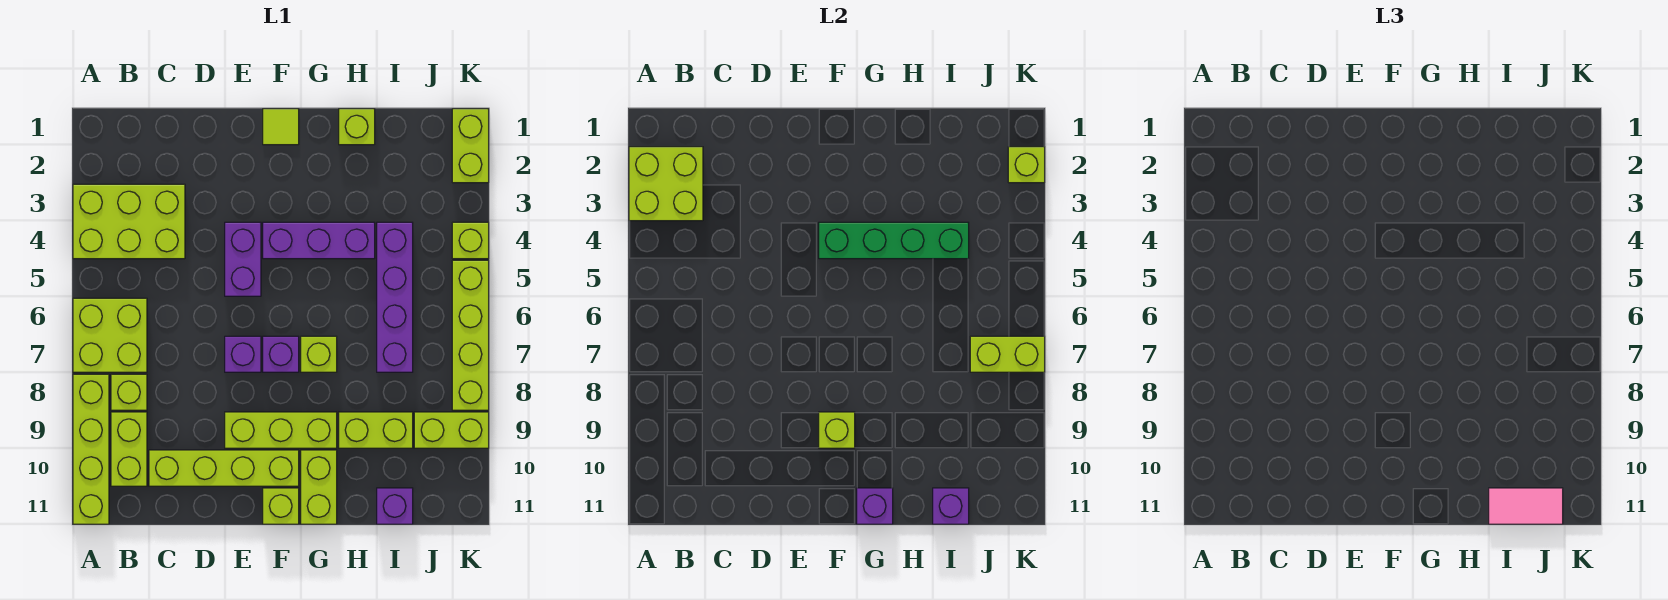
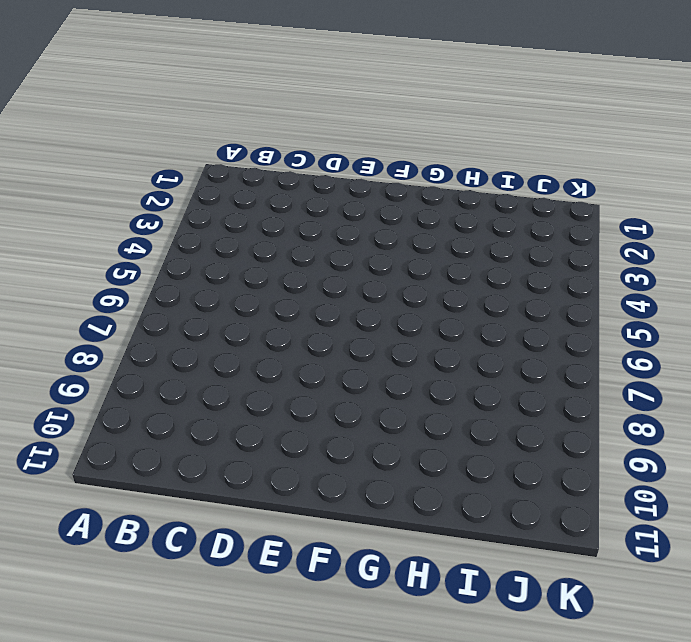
none -> lime brick A3:C4 level 1
none -> lime brick A6:B7 level 1
none -> lime brick A8:A11 level 1
none -> lime brick B8 level 1

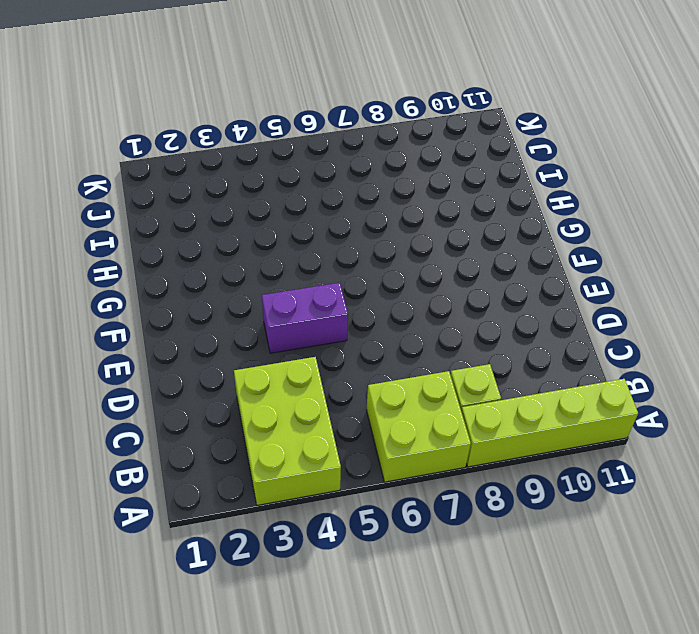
none -> lime brick B9:B10 level 1
none -> lime brick C10:F10 level 1
none -> purple brick E7 level 1
none -> lime brick E9:G9 level 1

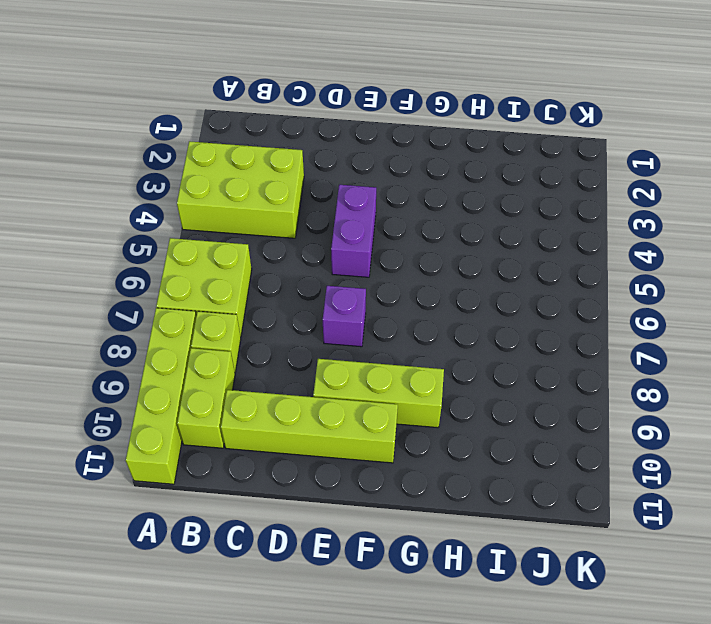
none -> lime tile F1 level 1
none -> purple brick F4:H4 level 1
none -> purple brick F7 level 1
none -> lime brick F11 level 1

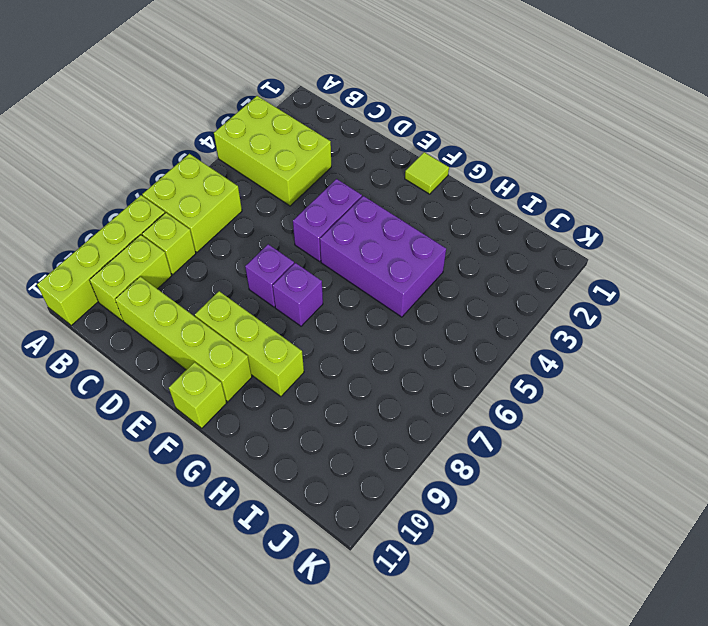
purple brick F4:H5 level 1 -> purple brick F4:H4 level 1
none -> lime brick G7 level 1
none -> lime brick G10:G11 level 1
none -> lime brick H1 level 1
none -> lime brick H9:I9 level 1

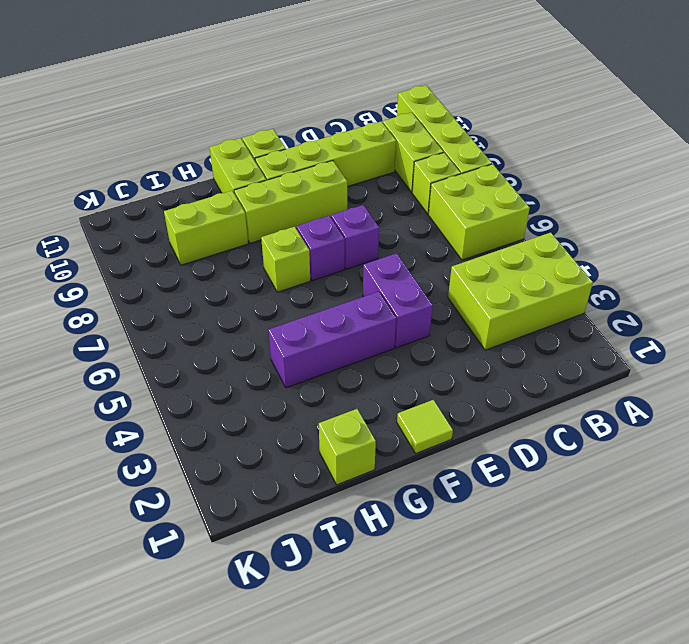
none -> purple brick I4:I7 level 1
none -> purple brick I11 level 1
none -> lime brick J9:K9 level 1
none -> lime brick K1:K2 level 1

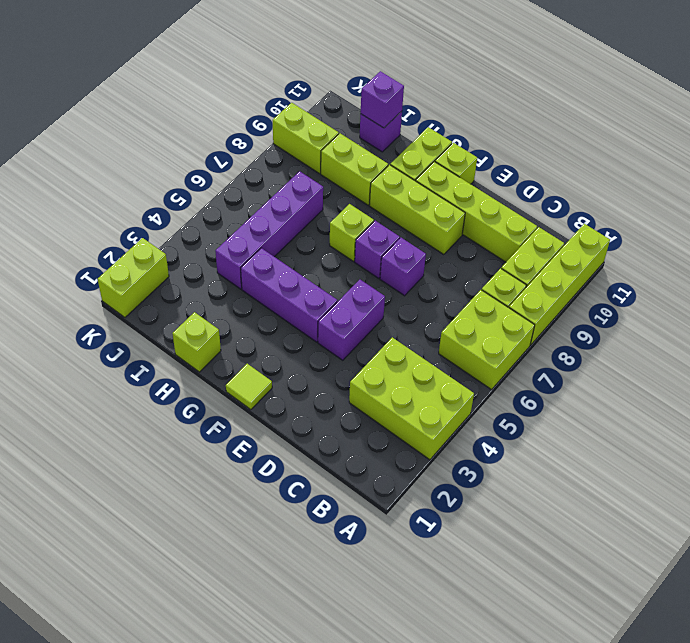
none -> lime brick K4 level 1
none -> lime brick K5:K8 level 1
none -> lime brick A2:B3 level 2
none -> green brick F4:I4 level 2

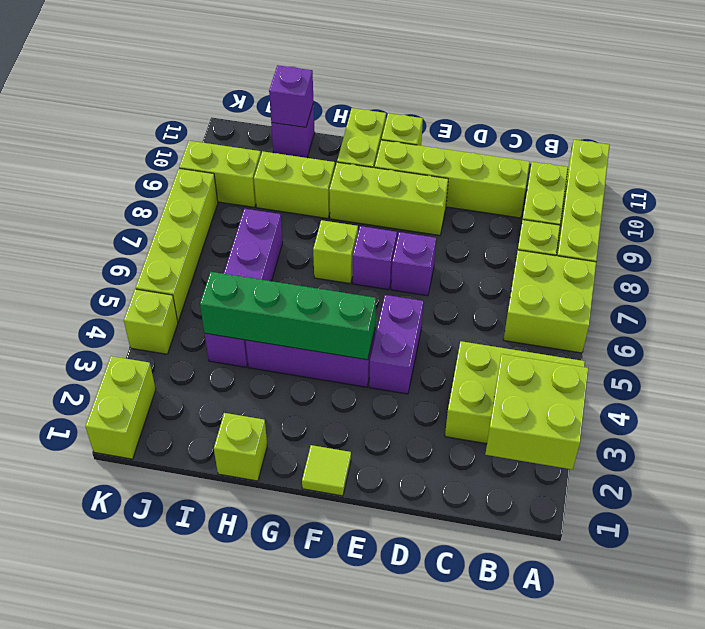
none -> lime brick F9 level 2
none -> purple brick G11 level 2
none -> lime brick J7:K7 level 2
none -> lime brick K2 level 2

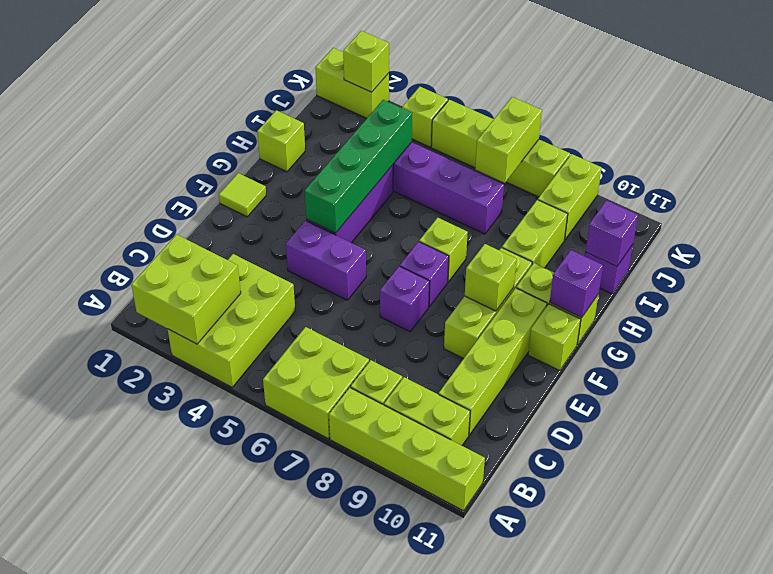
none -> pink tile I11:J11 level 3

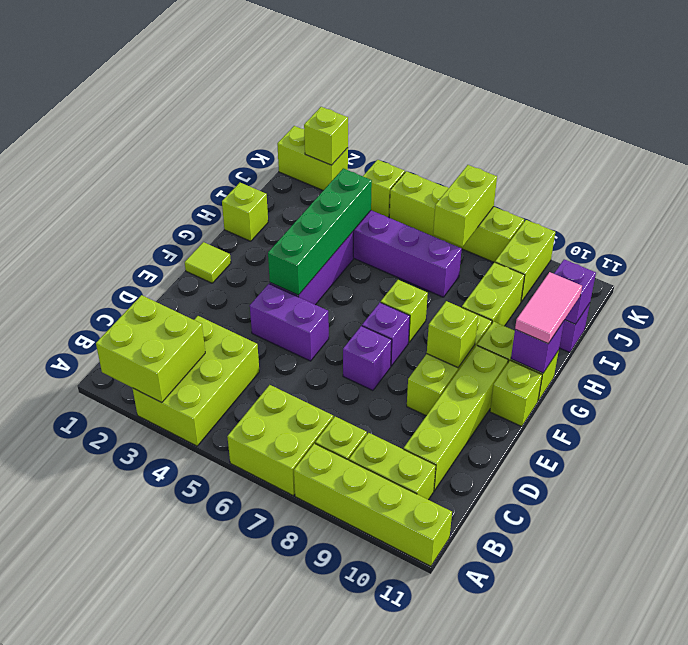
pink tile G11:H11 level 3 -> pink tile I11:J11 level 3

